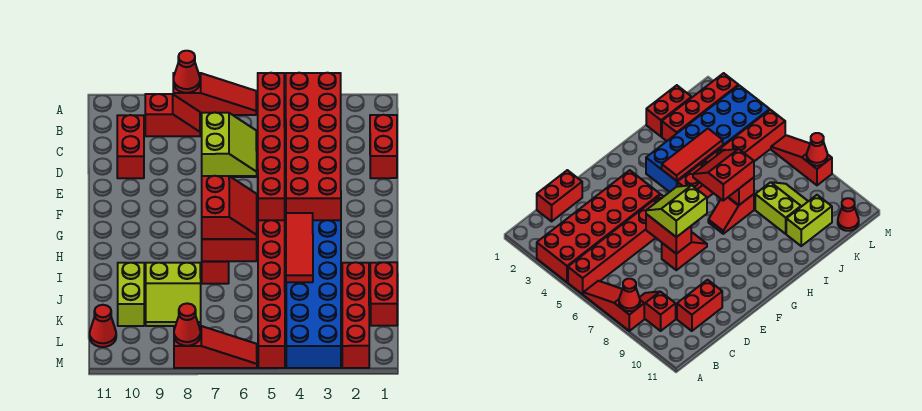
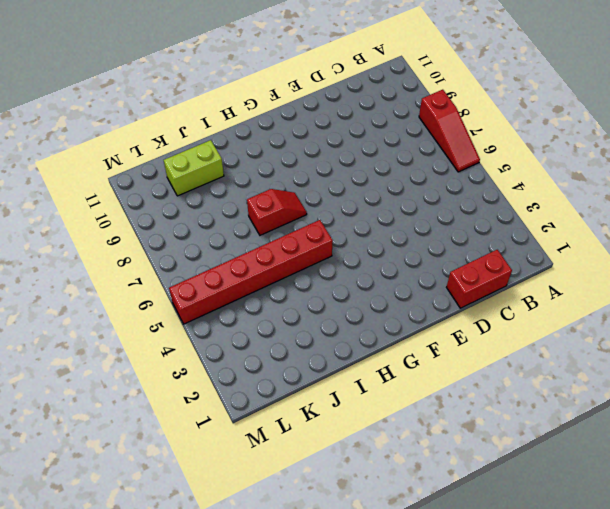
none -> red brick A3:F4 level 1
none -> red brick A5:F5 level 1
none -> red slope B8:B9 level 1 top 9

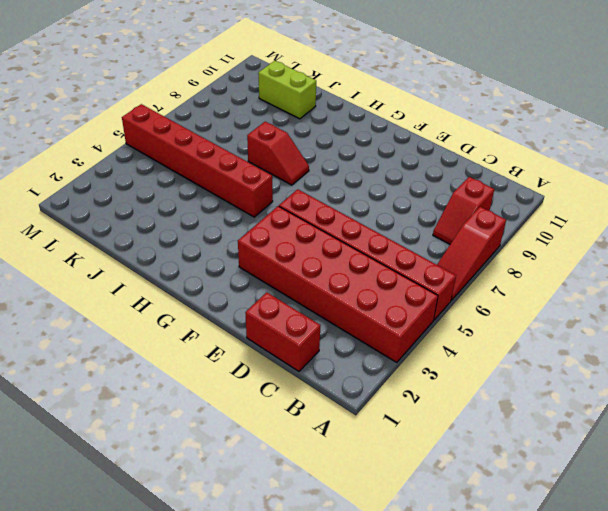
none -> red brick C10:D10 level 1
none -> red slope E7:F7 level 1 top E
none -> blue brick H3:M4 level 1

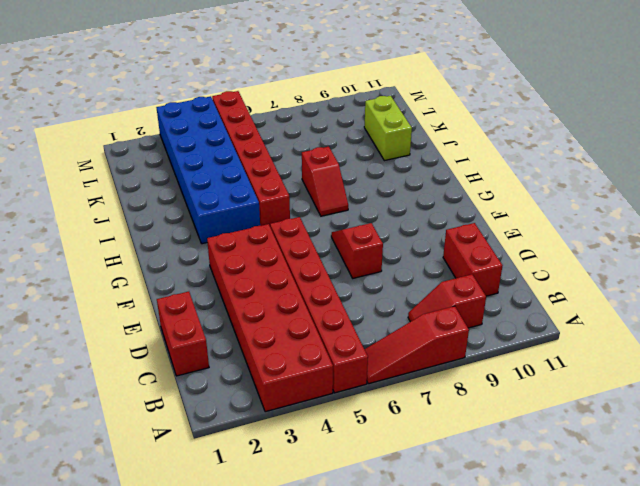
none -> red brick J1:K1 level 1
none -> red brick J2:M2 level 1
none -> lime slope J8:K9 level 1 top J

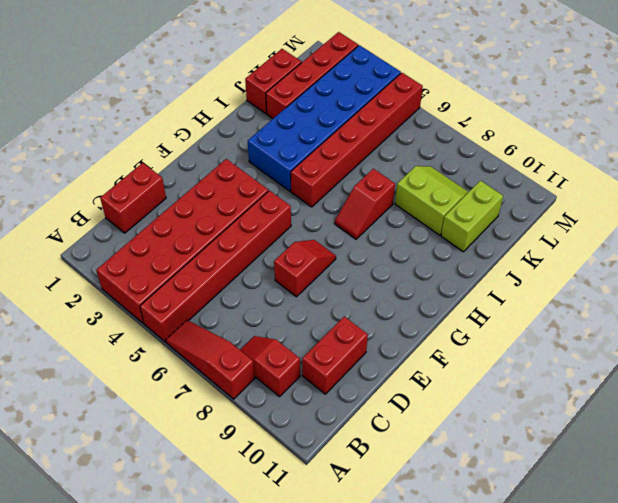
none -> red cone L11 level 1
none -> red slope M6:M8 level 1 top 8
none -> red cone A8 level 2

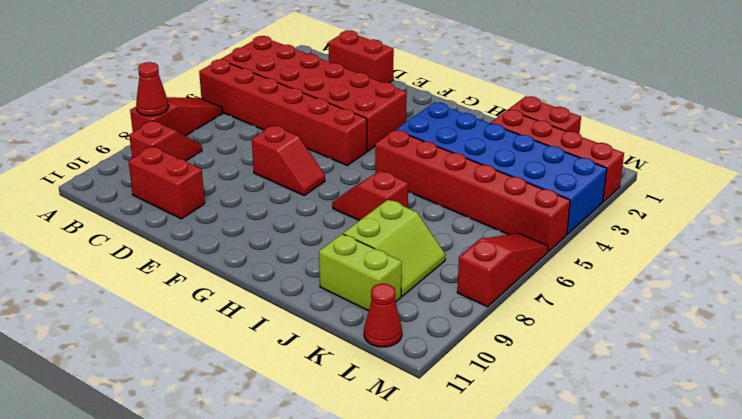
none -> red brick E6:E7 level 2
none -> red tile H4:J4 level 2
none -> red brick I6:I7 level 2

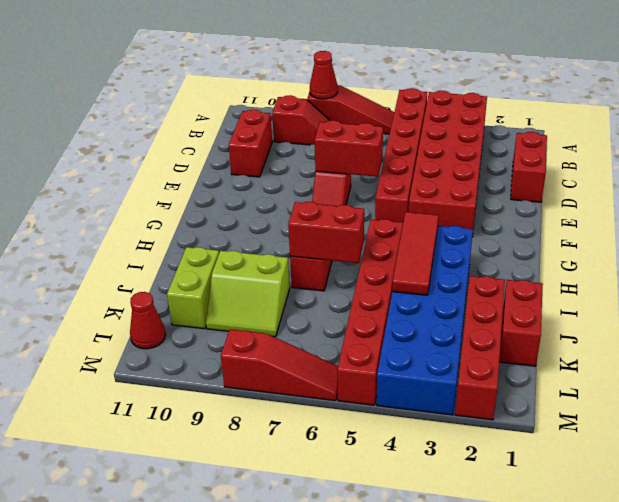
none -> red cone M8 level 2
none -> lime slope E6:F7 level 3 top 7
none -> red slope H6:I7 level 3 top 7

